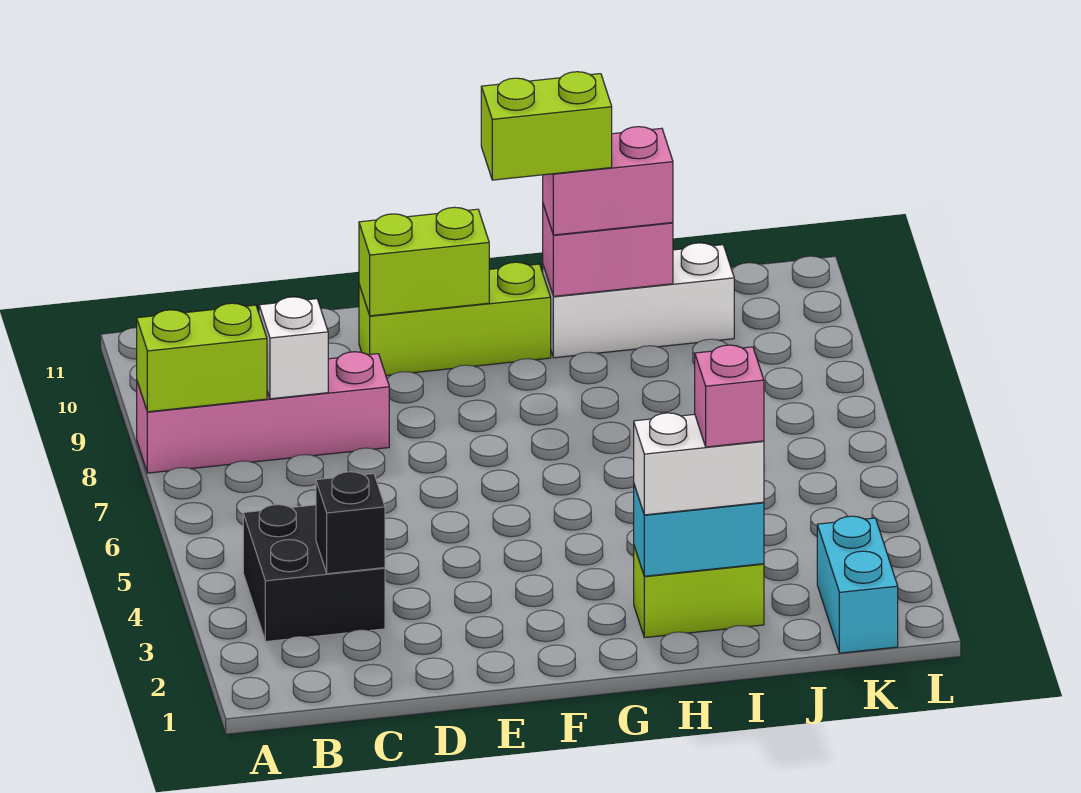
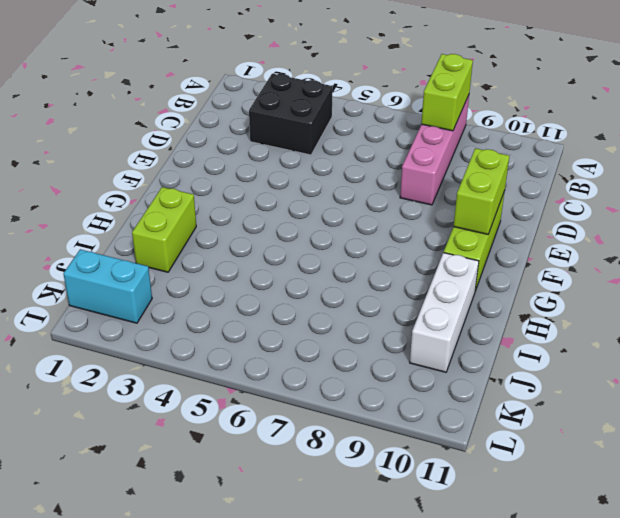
none -> black brick C3 level 2
none -> white brick C8 level 2
none -> cyan brick H2:I2 level 2

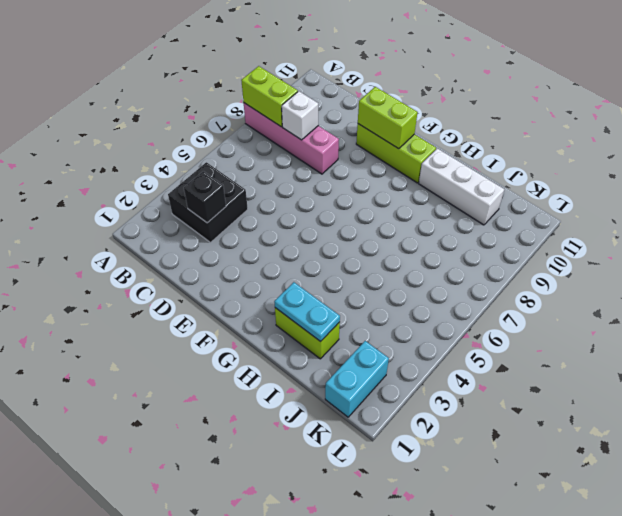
cyan plate H2:I2 level 2 -> cyan brick H2:I2 level 2
none -> pink brick H10:I10 level 2
none -> white brick H2:I2 level 3
none -> pink brick H10:I10 level 3

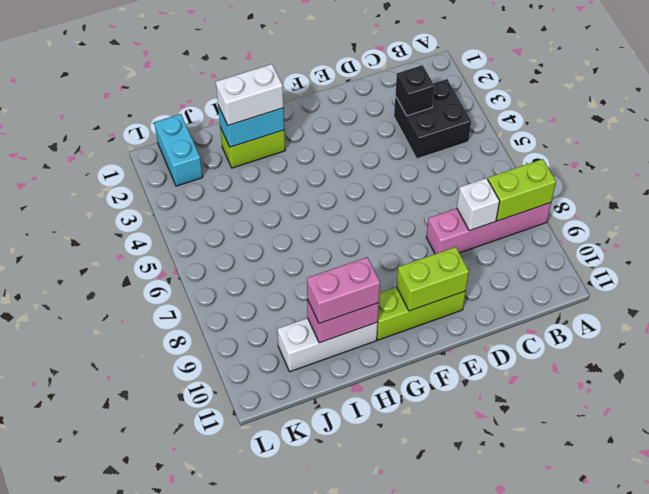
none -> lime brick G10:H10 level 4
none -> pink brick I2 level 4

